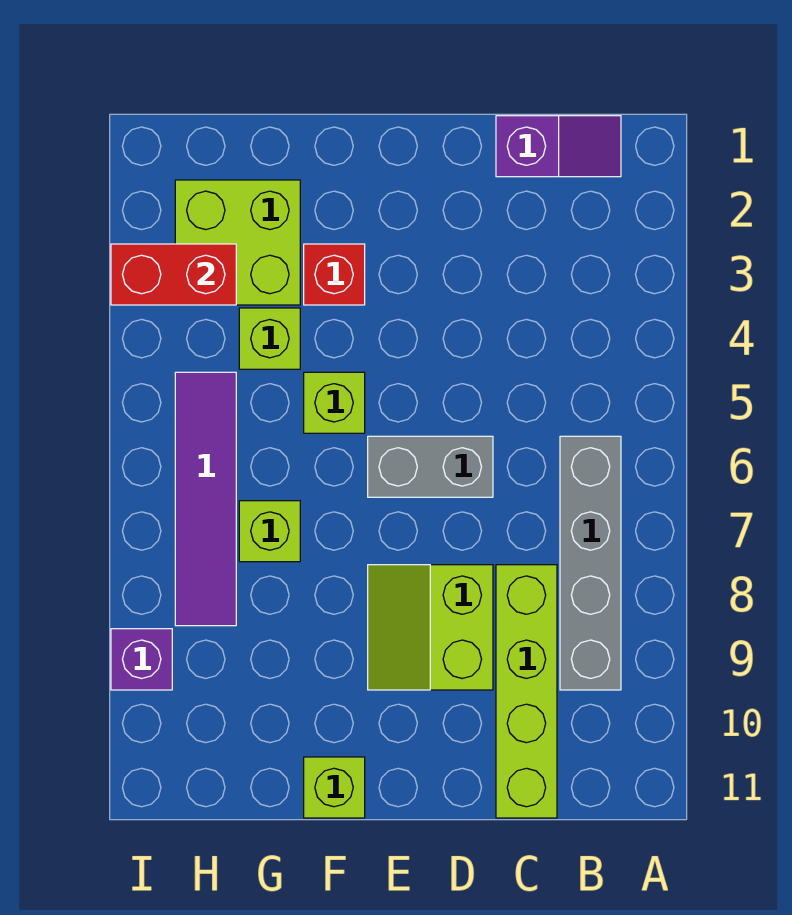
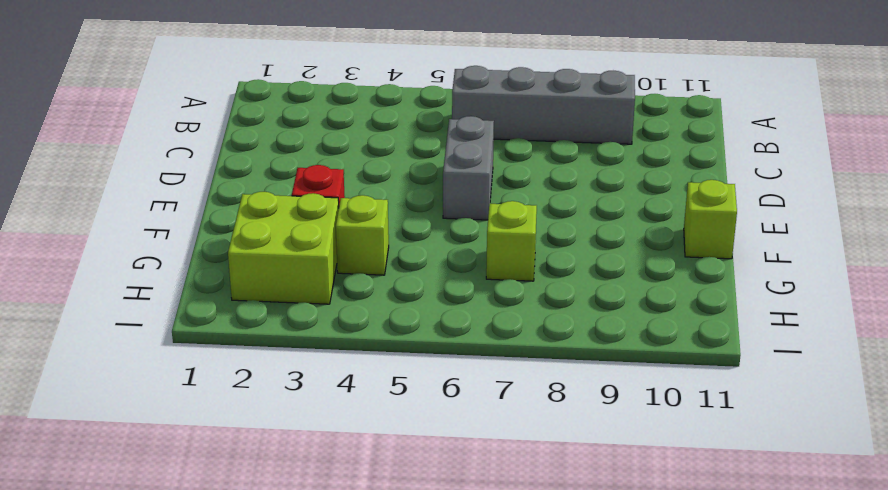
none -> purple slope B1:C1 level 1 top C
none -> lime brick C8:C11 level 1
none -> lime slope D8:E9 level 1 top D

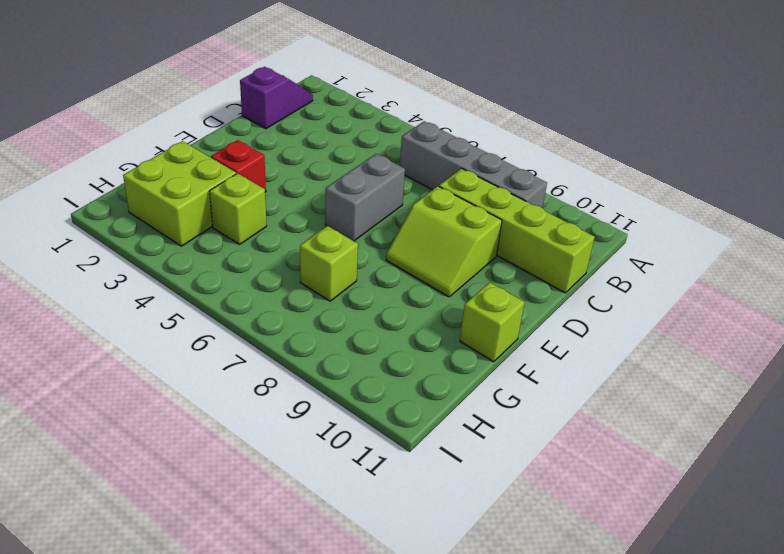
none -> lime brick F5 level 1
none -> purple tile H5:H8 level 1
none -> purple brick I9 level 1

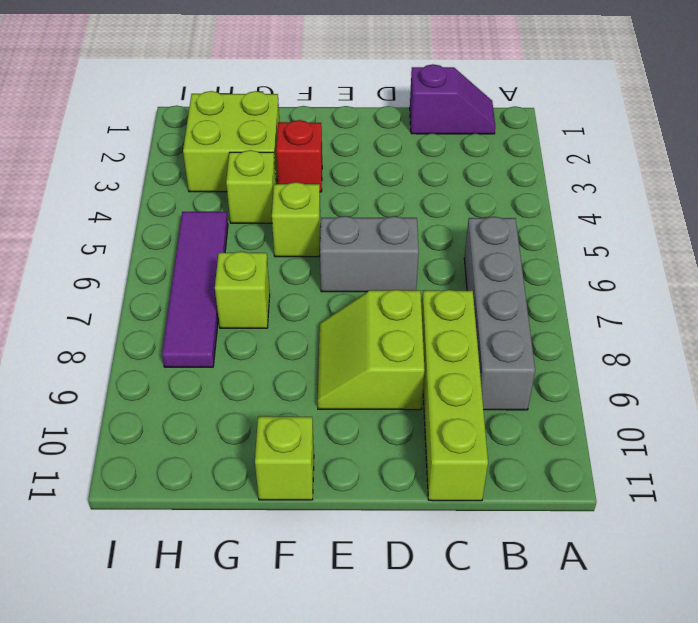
none -> purple brick I9 level 1
none -> red brick H3:I3 level 2

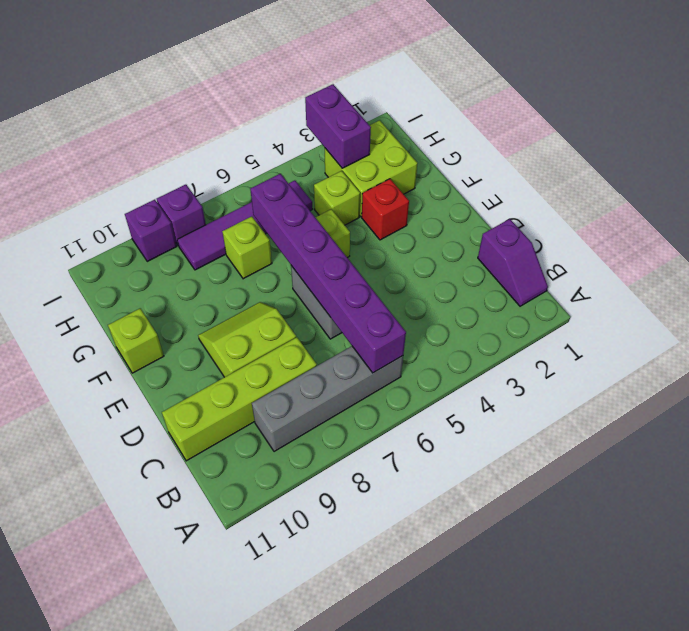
purple brick B6:G6 level 2 -> none
purple brick H3:I3 level 2 -> red brick H3:I3 level 2
purple brick I8 level 1 -> none

